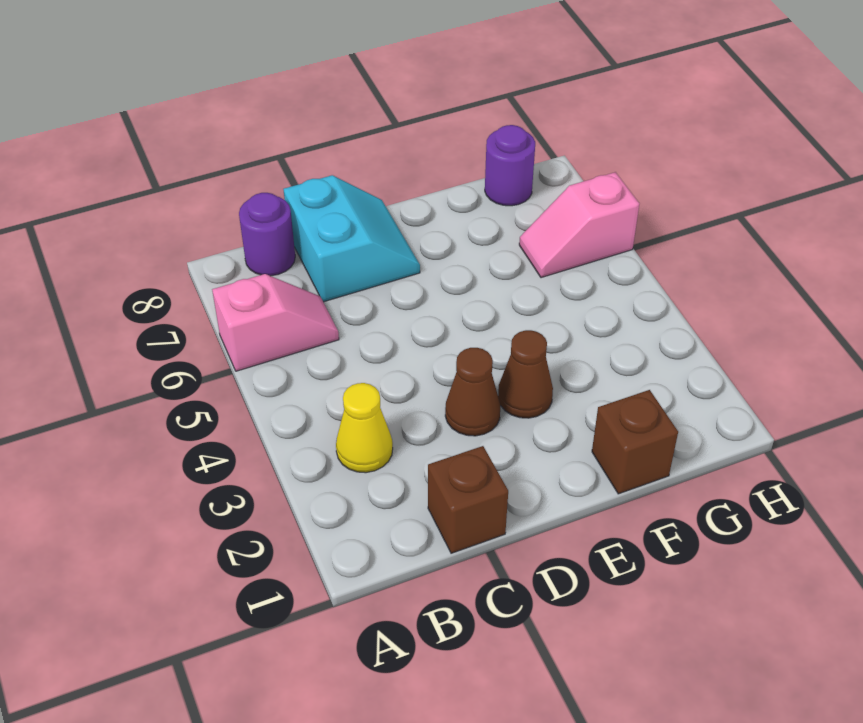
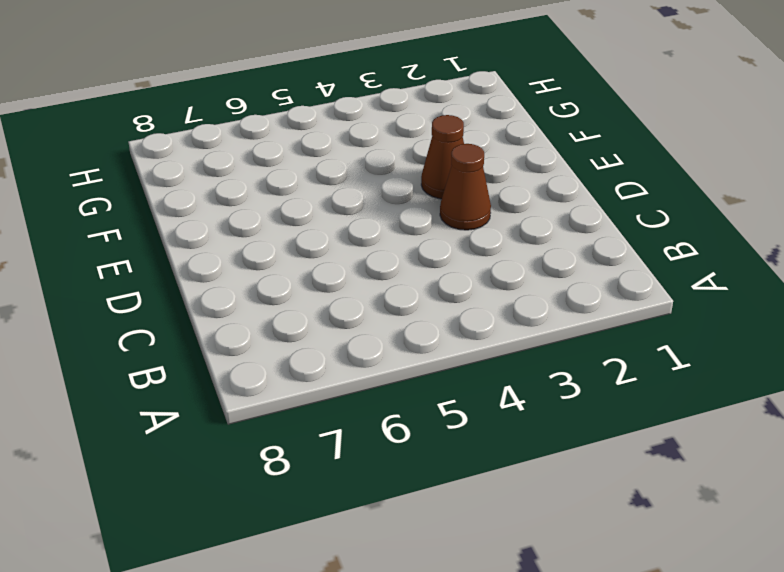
none -> pink slope A6:B6 level 1 top A
none -> yellow cone B3 level 1

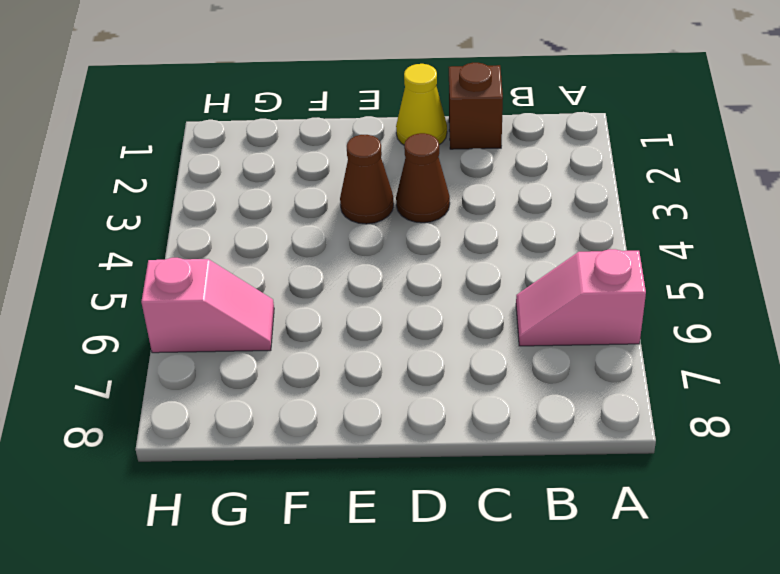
yellow cone D1 level 1 -> yellow cone B3 level 1
none -> purple round brick B8 level 1
none -> cyan slope C7:D8 level 1 top C

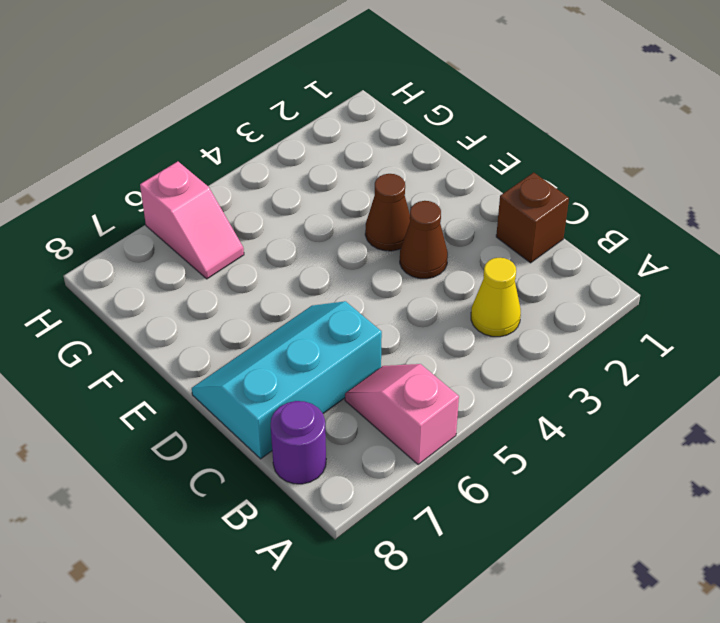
cyan slope C6:D8 level 1 top C -> cyan slope C7:D8 level 1 top C
none -> brown brick F1 level 1
none -> purple round brick G8 level 1

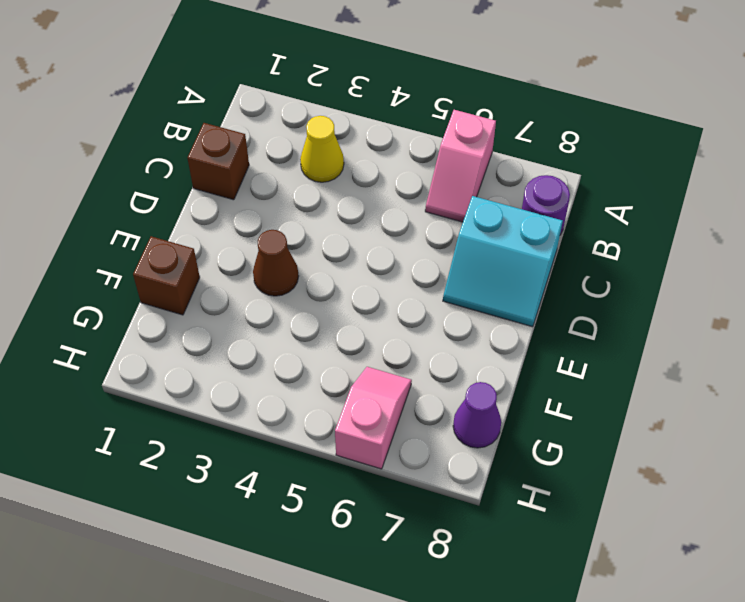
purple cone G8 level 1 -> purple round brick G8 level 1
none -> brown cone D3 level 1

